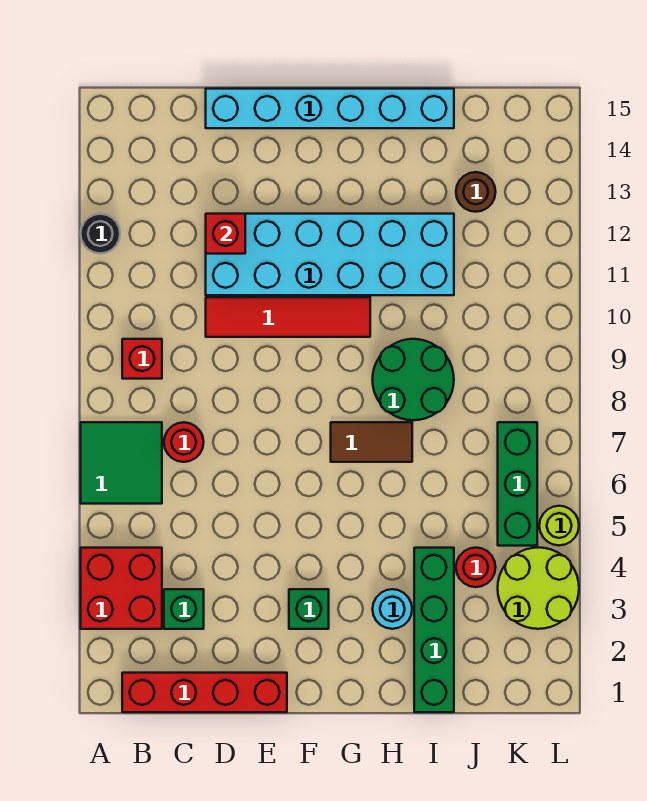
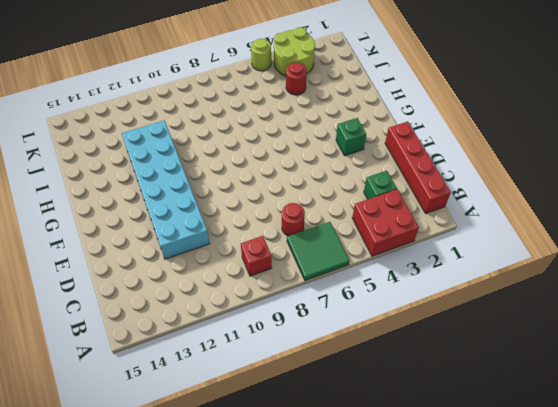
none -> black round brick A12 level 1
none -> red tile D10:G10 level 1
none -> cyan brick D15:I15 level 1

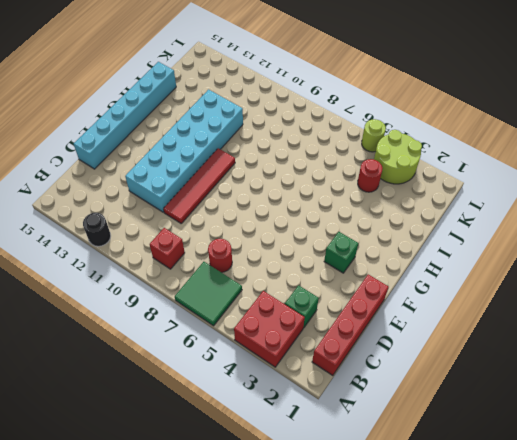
none -> brown tile G7:H7 level 1
none -> cyan round brick H3 level 1
none -> green round brick H8:I9 level 1

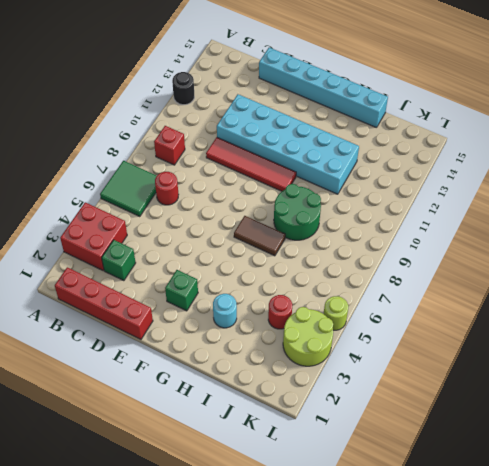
none -> green brick I1:I4 level 1
none -> brown round brick J13 level 1
none -> green brick K5:K7 level 1

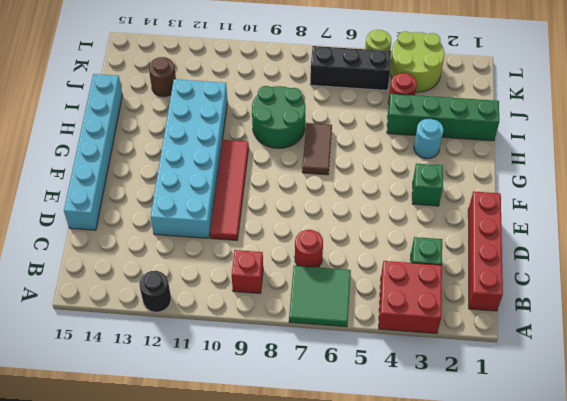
black brick K5:K7 level 1 -> green brick K5:K7 level 1
none -> red brick D12 level 2

